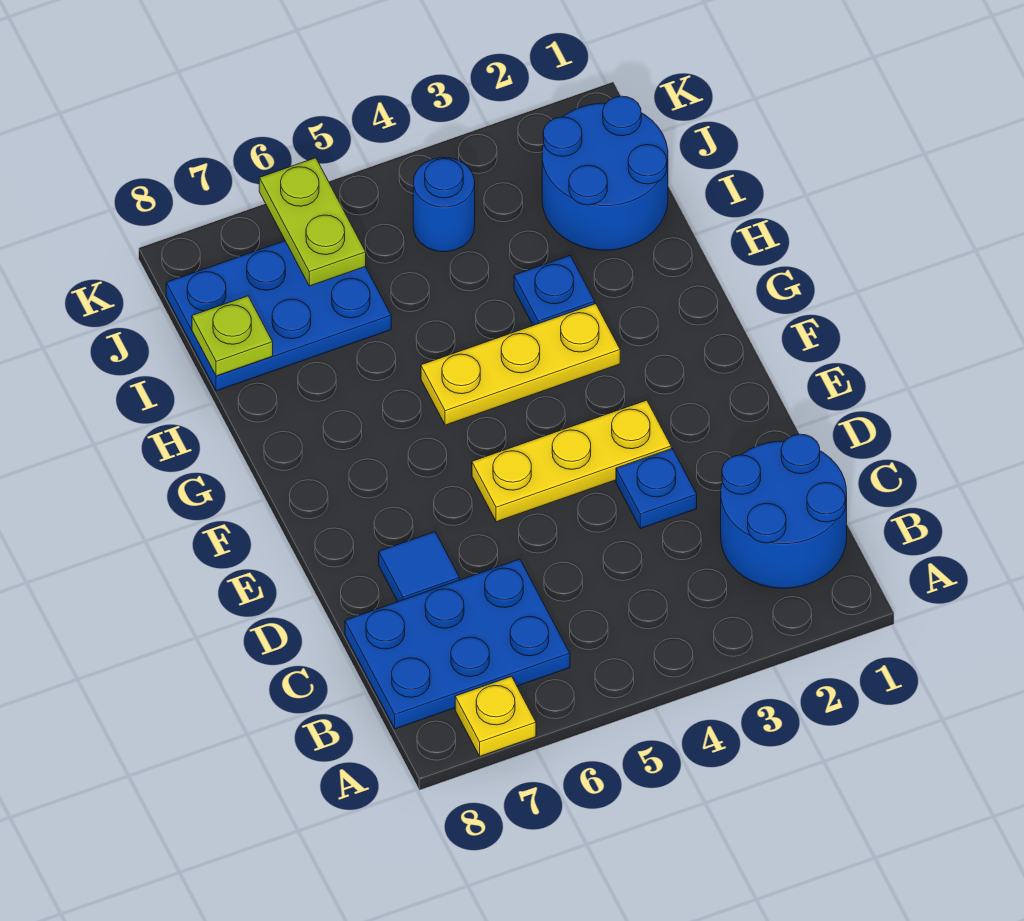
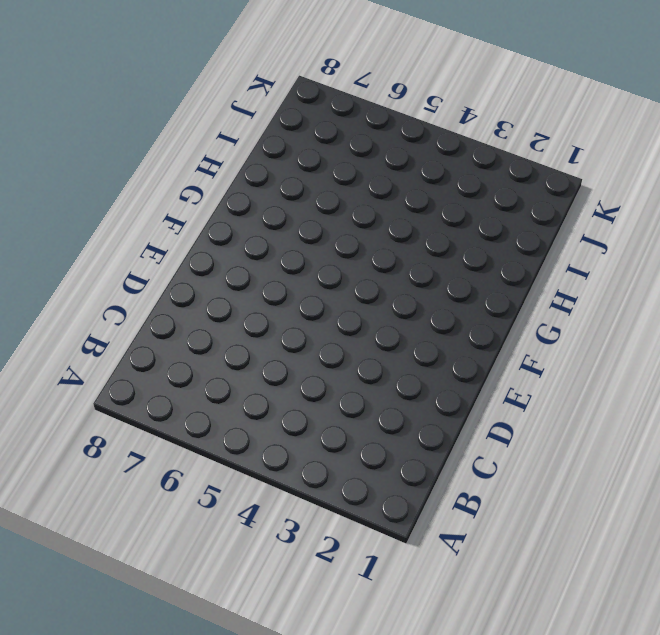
none -> yellow plate A7 level 1
none -> blue round brick B1:C2 level 1
none -> blue plate B6:C8 level 1

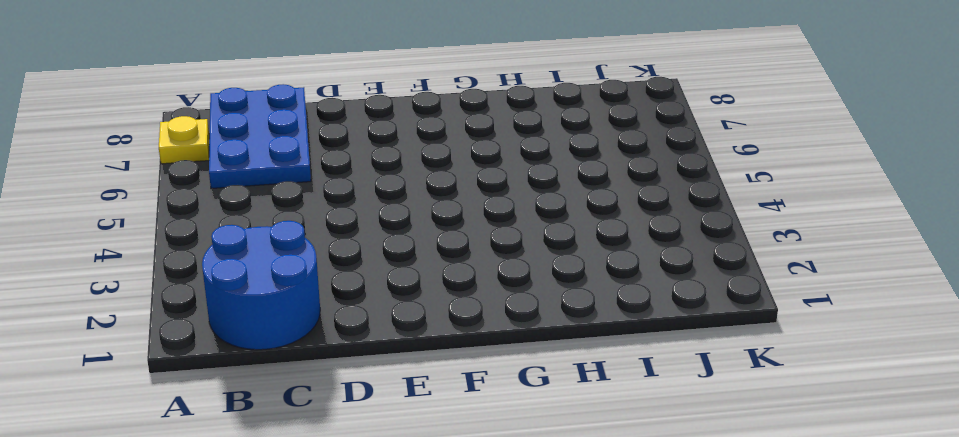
none -> blue plate D3 level 1
none -> blue tile D7 level 1
none -> yellow plate E3:E5 level 1

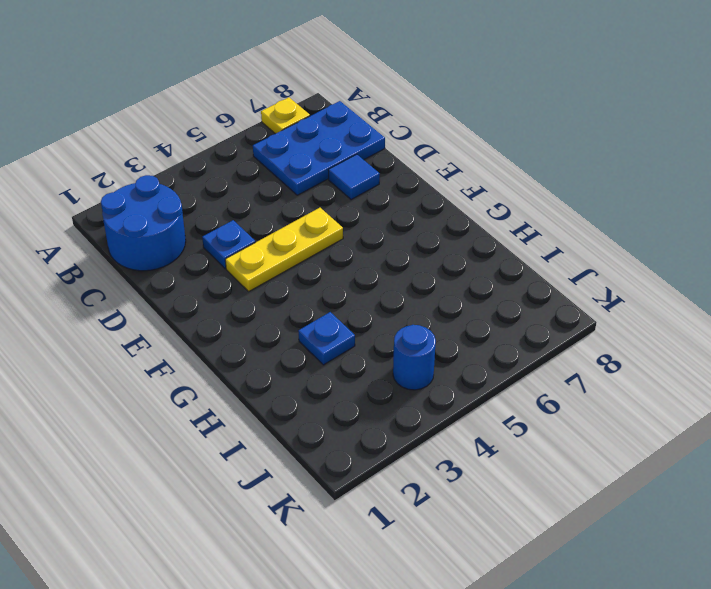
none -> yellow plate G3:G5 level 1
none -> blue round brick I1:J2 level 1
none -> blue plate I6:J8 level 1

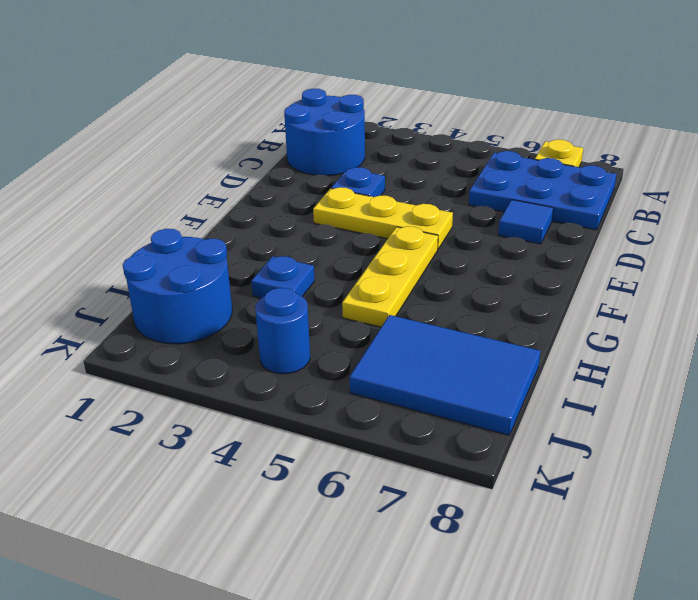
yellow plate F5:H5 level 1 -> yellow plate G3:G5 level 1
blue tile I6:J8 level 1 -> blue plate I6:J8 level 1
none -> lime plate I8 level 2
none -> lime plate J6:K6 level 2

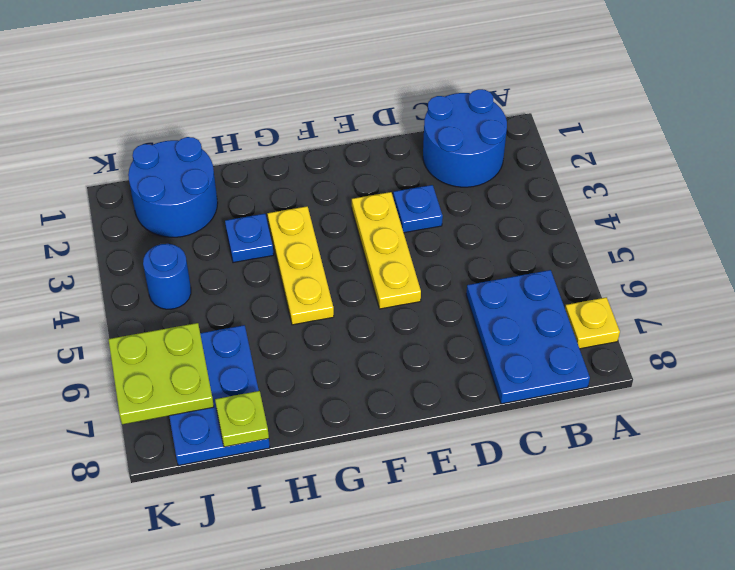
lime plate J6:K7 level 2 -> lime plate J6:K6 level 2
none -> blue tile D7 level 1

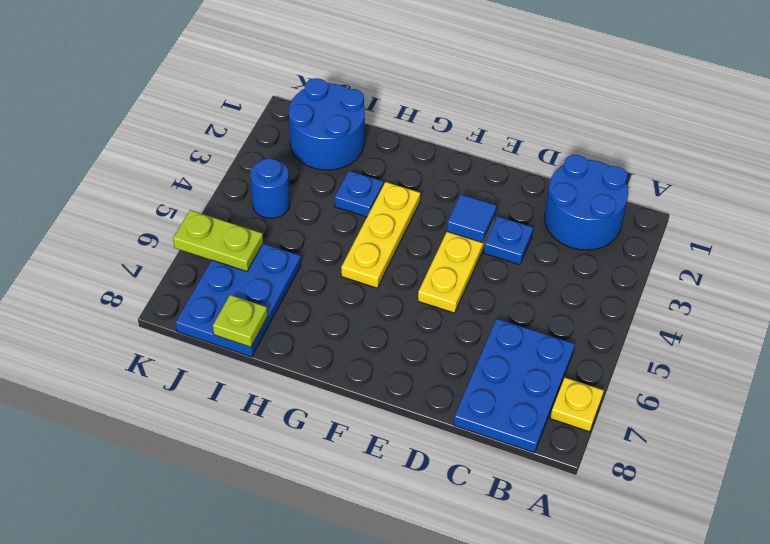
blue tile E3 level 2 -> blue tile D7 level 1

